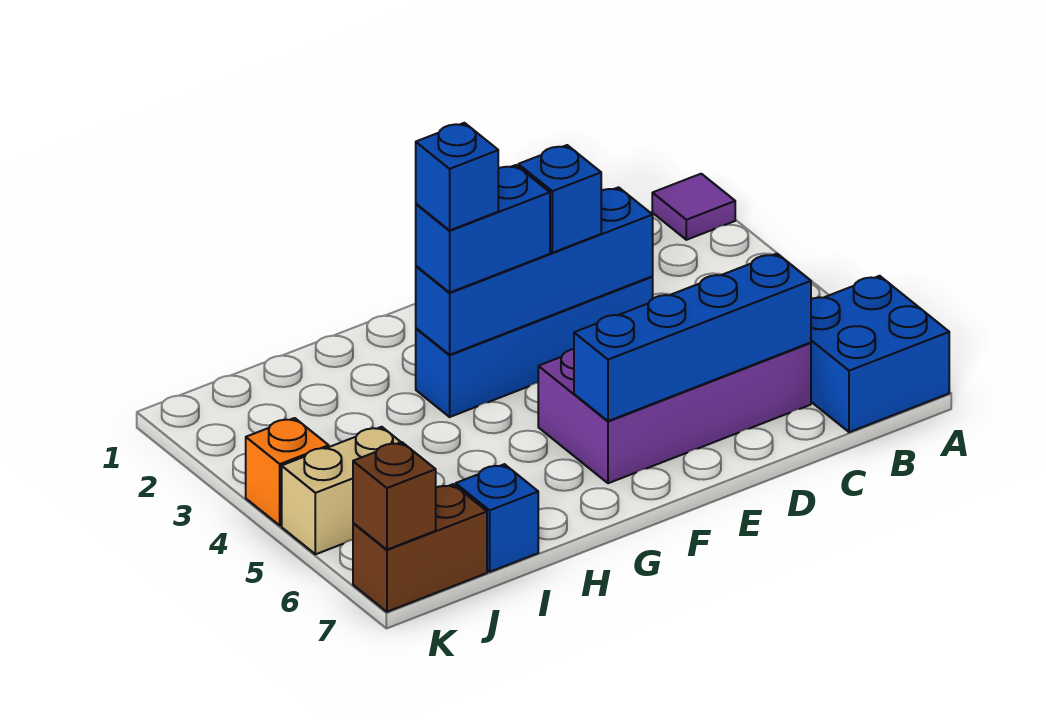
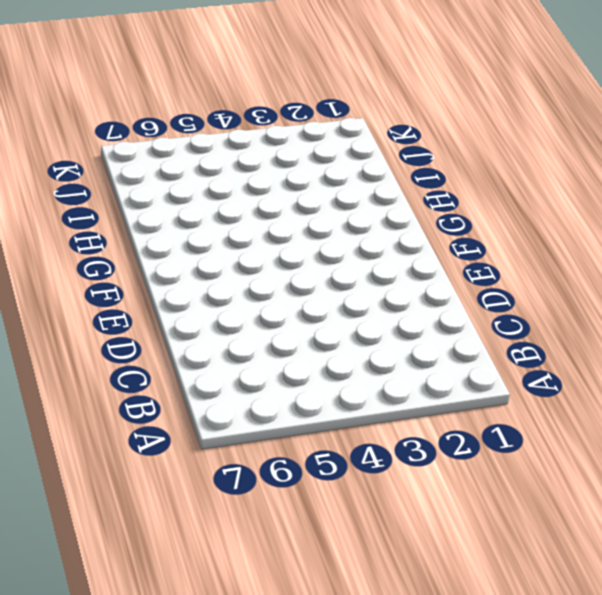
none -> purple tile A1 level 1
none -> blue brick A6:B7 level 1
none -> purple brick C5:F6 level 1

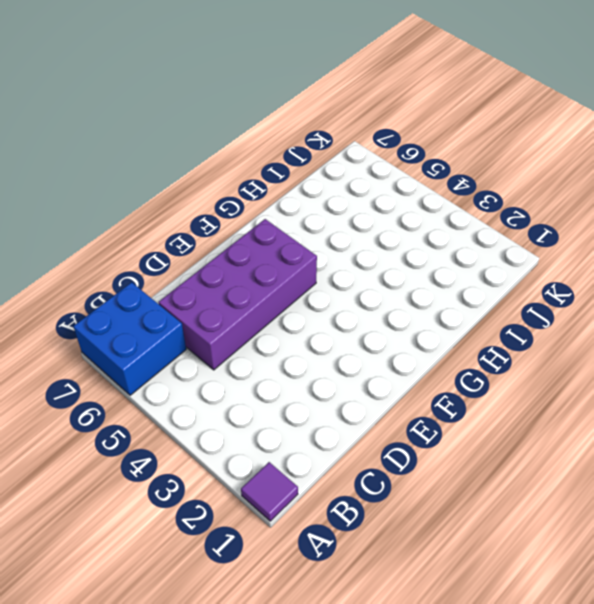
none -> blue brick D3:G3 level 1
none -> blue brick I7 level 1
none -> tan brick J5:K5 level 1

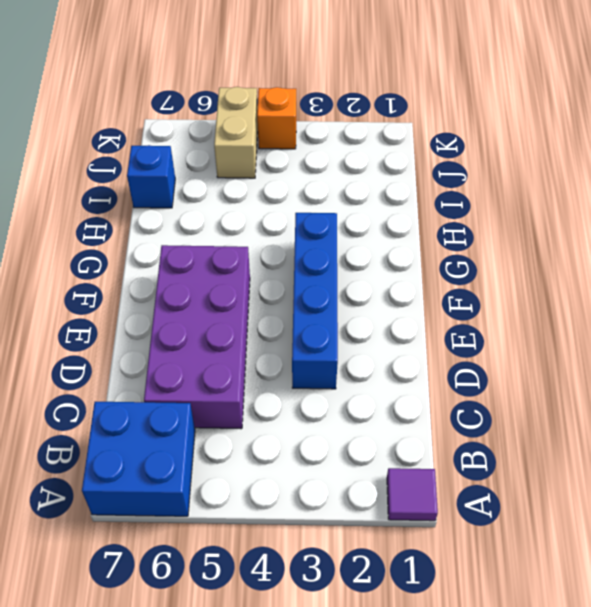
none -> brown brick J7:K7 level 1
none -> blue brick C6:F6 level 2
none -> blue brick D3:G3 level 2

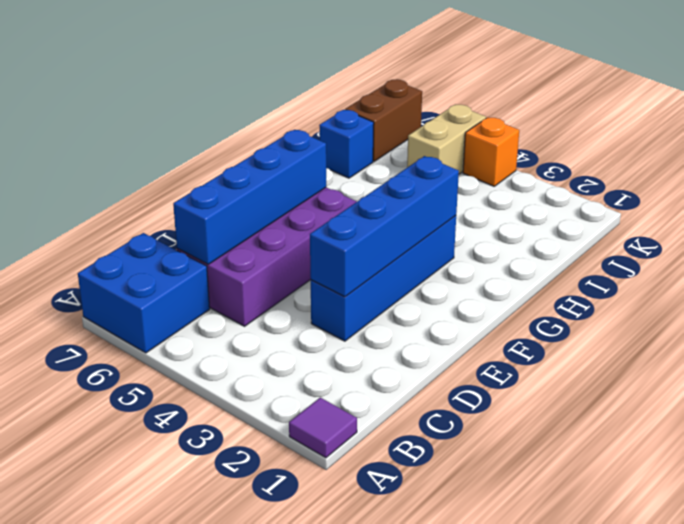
none -> brown brick K7 level 2
none -> blue brick E3 level 3
none -> blue brick F3:G3 level 3

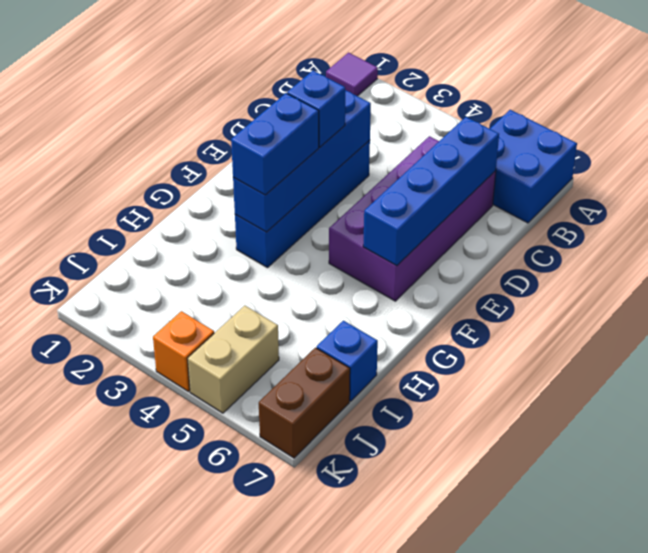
none -> brown brick K7 level 2
none -> blue brick G3 level 4

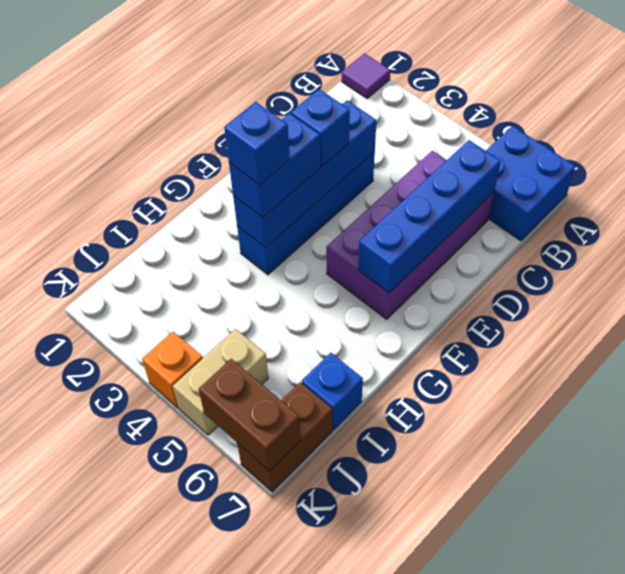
brown brick K6:K7 level 2 -> brown brick K7 level 2

